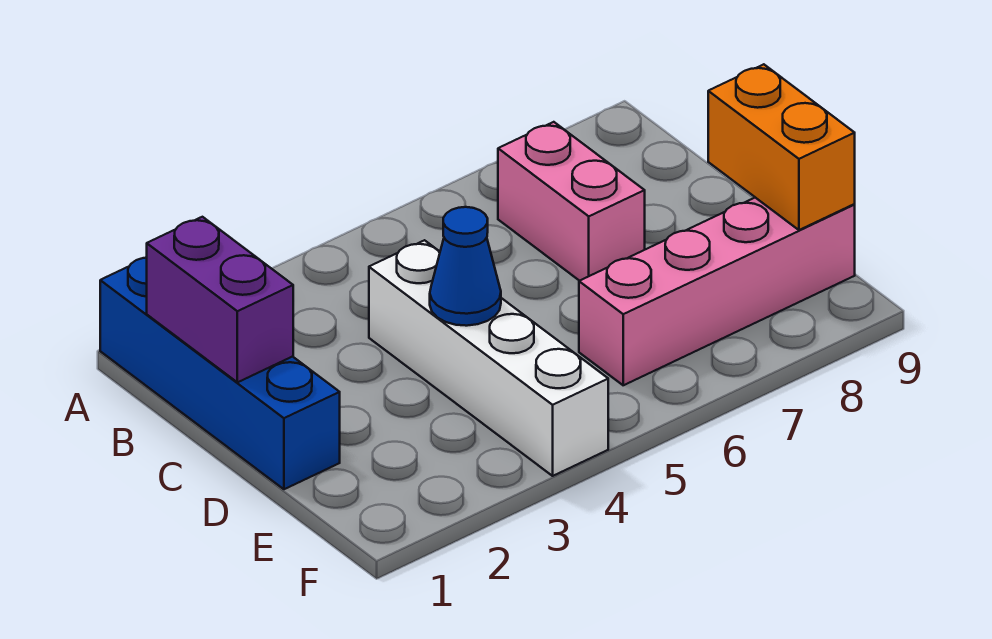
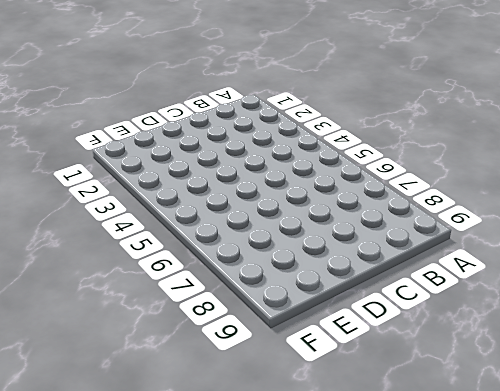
none -> blue brick A1:D1 level 1
none -> pink brick B7:C7 level 1

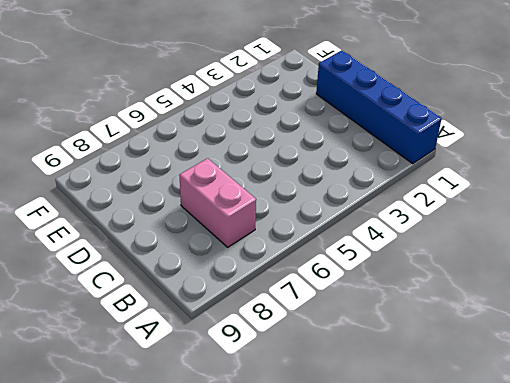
none -> white brick C4:F4 level 1
none -> pink brick E6:E9 level 1

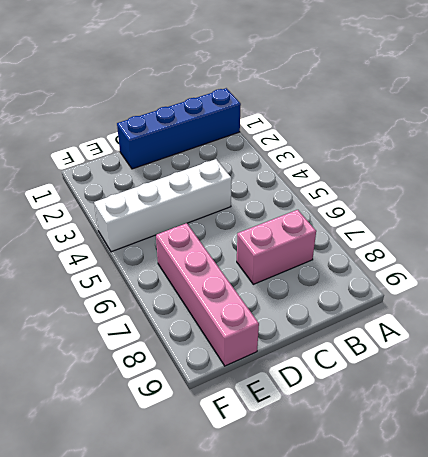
none -> purple brick B1:C1 level 2
none -> blue cone D4 level 2

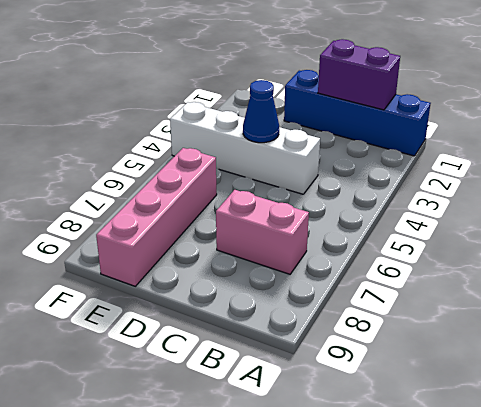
none -> orange brick D9:E9 level 2

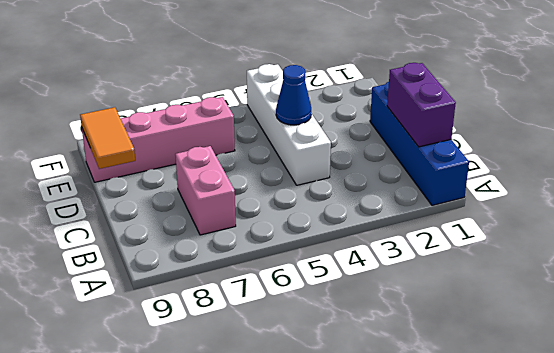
orange tile D9:E9 level 2 -> orange brick D9:E9 level 2

